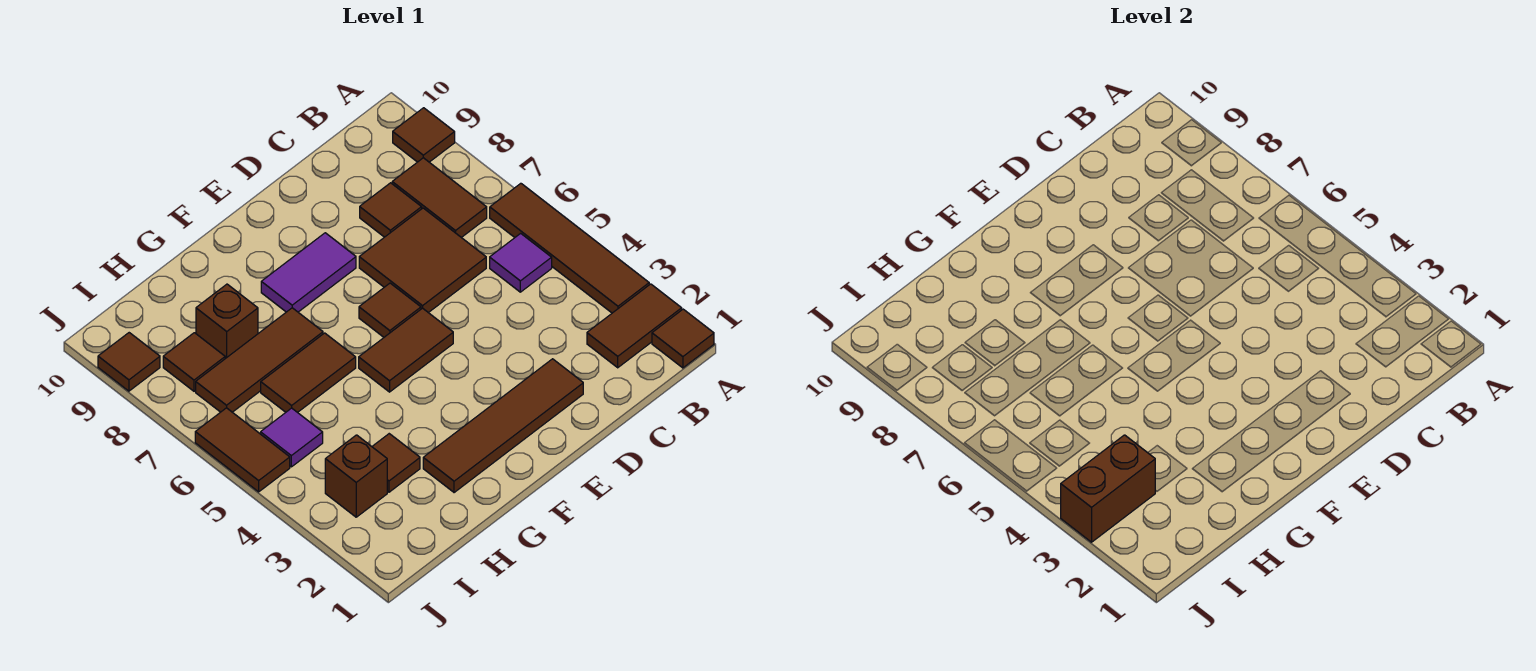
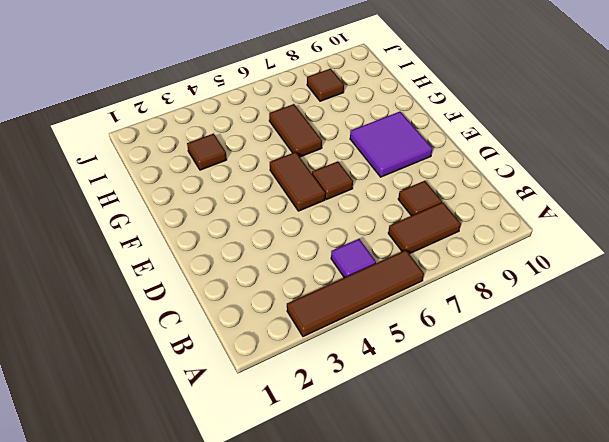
purple tile E8:F9 level 1 -> purple tile E8:F8 level 1
none -> brown tile A1 level 1
none -> brown tile A2:B2 level 1
none -> brown tile A9 level 1

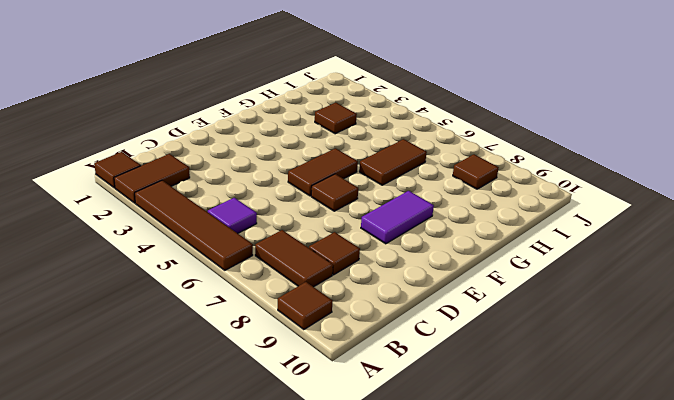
none -> brown tile C6:D7 level 1
none -> brown tile D2:G2 level 1
none -> brown tile G7:I7 level 1

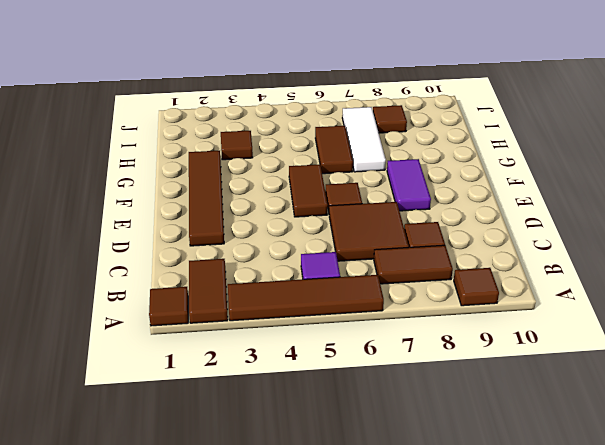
white tile G7:I7 level 1 -> brown tile G7:I7 level 1
none -> brown brick H8 level 1
none -> brown brick I3 level 1
none -> purple tile I5 level 1

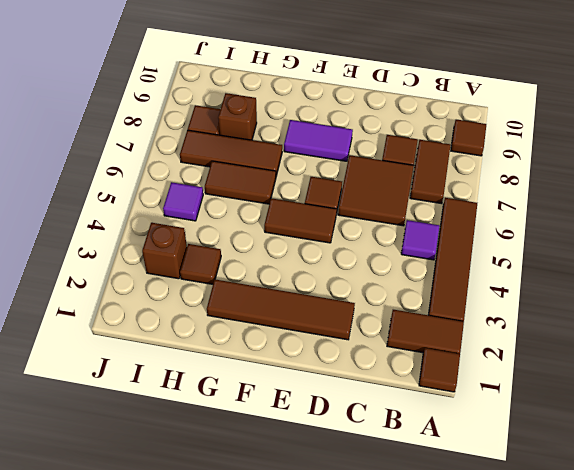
none -> brown tile J5:J6 level 1
none -> brown tile J9 level 1
none -> brown brick I3:J3 level 2

